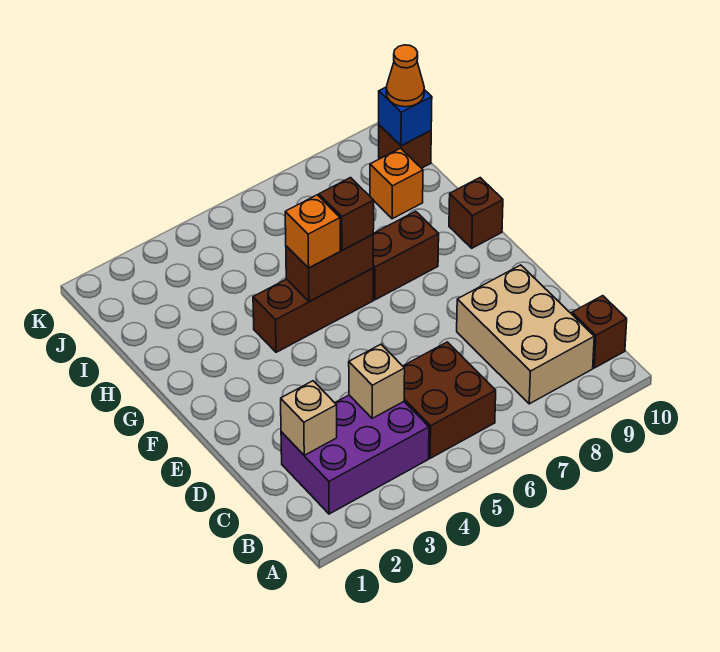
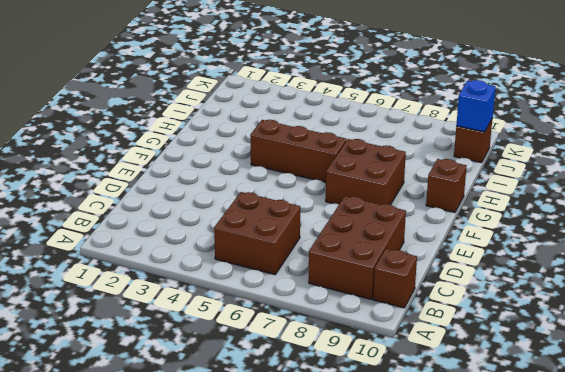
brown brick B8:D9 level 1 -> tan brick B8:D9 level 1
brown brick F7:G8 level 1 -> brown brick G7:G8 level 1
none -> purple brick B2:C4 level 1
none -> orange brick I9 level 1
none -> tan brick C2 level 2

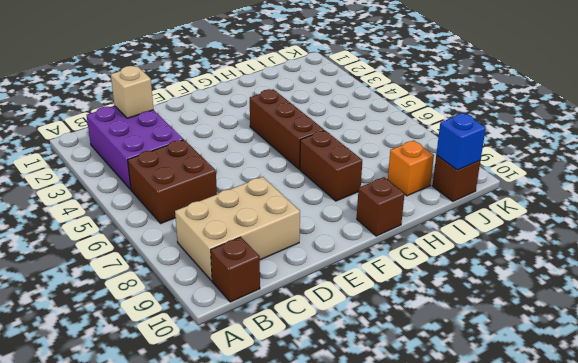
none -> tan brick C4 level 2
none -> brown brick G5:G6 level 2
none -> orange brick G5 level 3

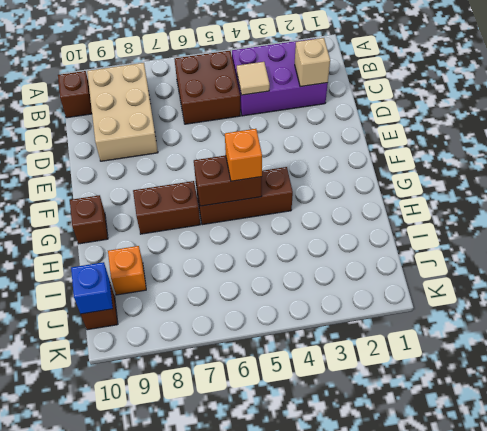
tan tile C4 level 2 -> tan brick C4 level 2
none -> brown brick G6 level 3
none -> orange cone J10 level 3

